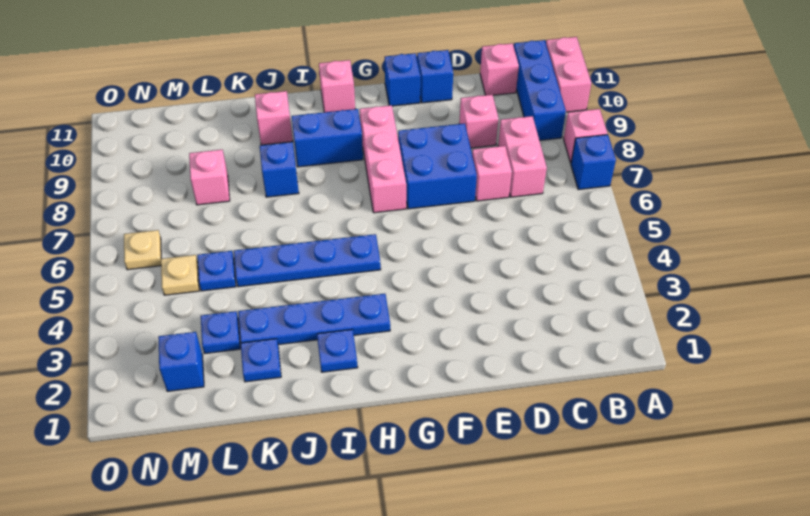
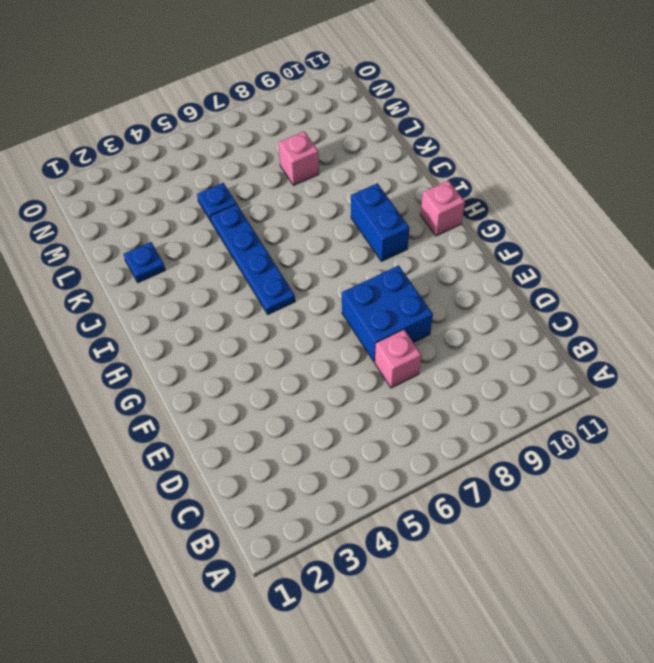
none -> blue brick A7 level 1
none -> pink brick A8 level 1
none -> pink brick A10:A11 level 1

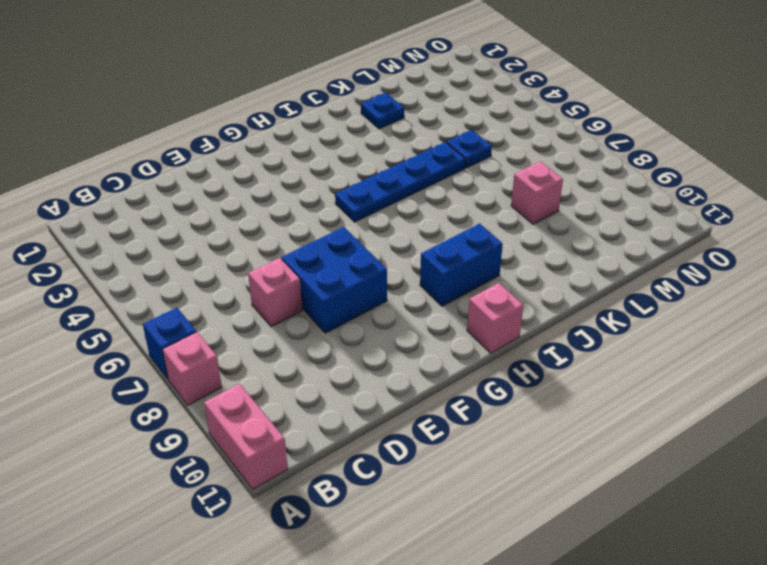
none -> blue brick B9:B11 level 1
none -> pink brick C7:C8 level 1
none -> pink brick C11 level 1

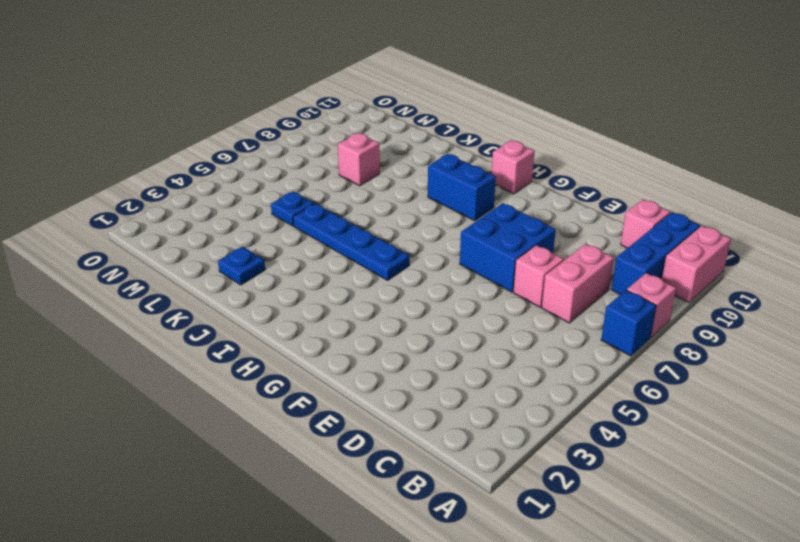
none -> pink brick D9 level 1
none -> blue brick E11 level 1
none -> blue brick F11 level 1

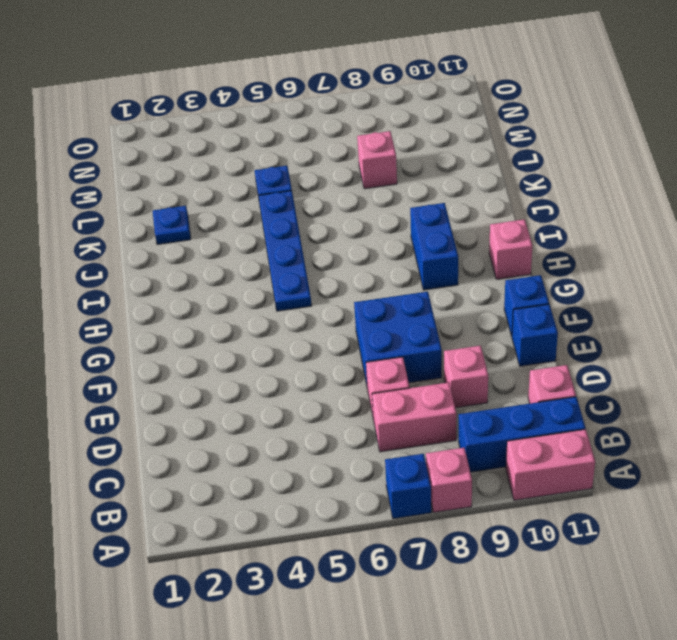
none -> pink brick G7:G9 level 1
none -> blue plate H3:K3 level 1
none -> blue plate I2 level 1

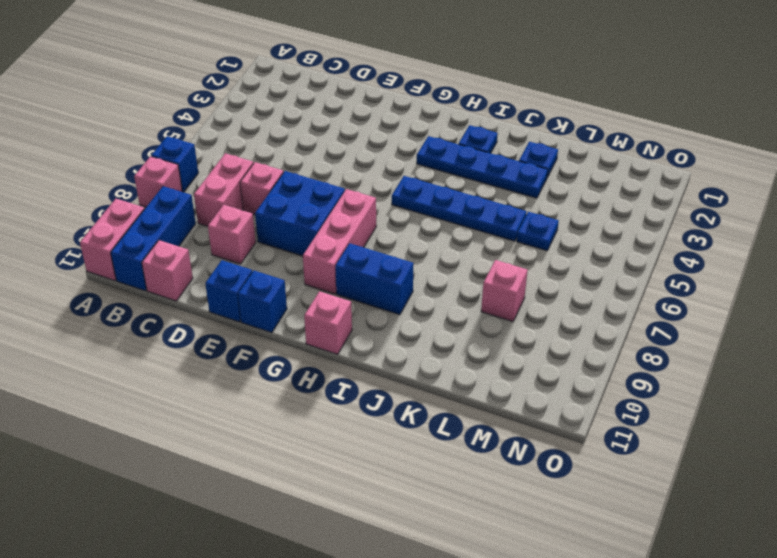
none -> blue brick J8 level 1
none -> pink brick J10 level 1
none -> blue plate L3 level 1

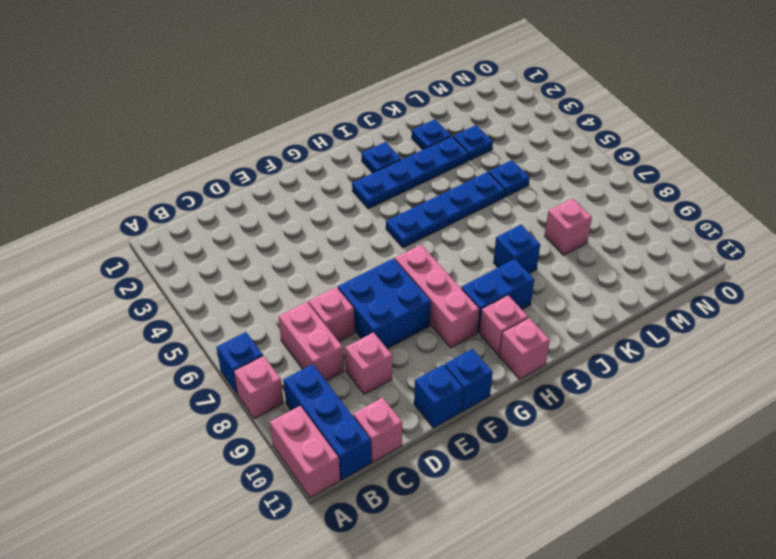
pink brick H10 level 1 -> pink brick J10 level 1
none -> blue brick M2 level 1
none -> tan plate M5 level 1
none -> tan plate N6 level 1

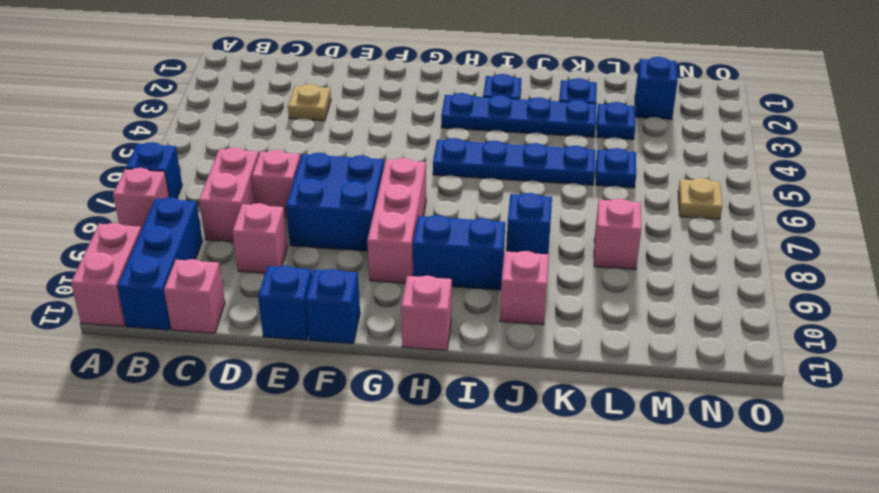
tan plate D3 level 1 -> tan plate M5 level 1

